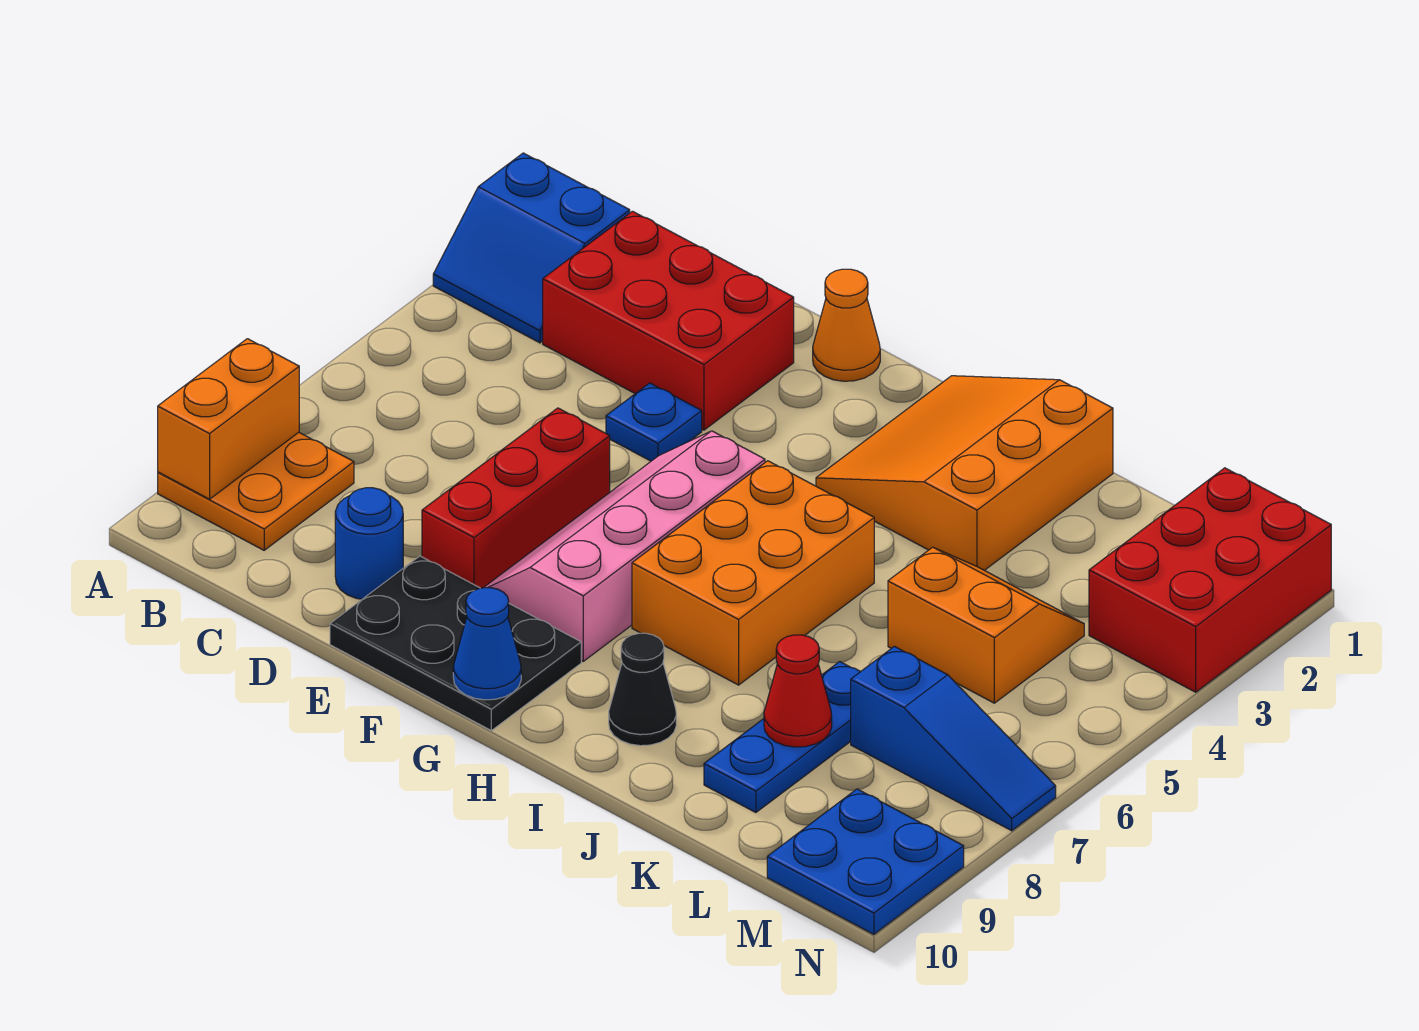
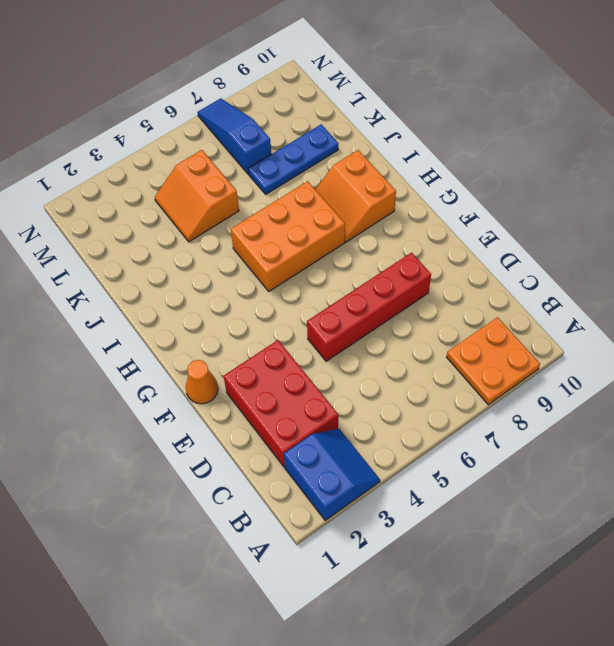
red brick E5:E8 level 1 -> red brick E6:E8 level 1
orange slope H8:I9 level 1 top 9 -> black cone I9 level 1
none -> blue round brick D9 level 1
none -> blue plate E4 level 1
none -> black plate E9:G10 level 1

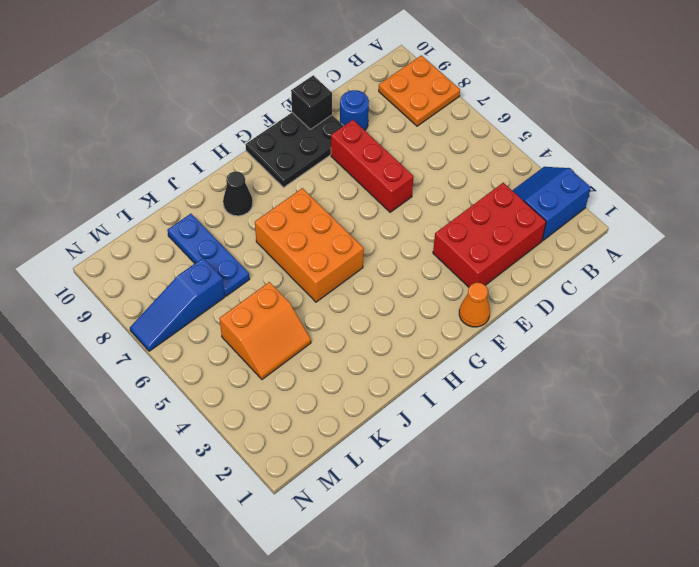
black brick E10 level 2 -> none
none -> blue plate E4 level 1
none -> pink slope F5:G8 level 1 top G
none -> orange slope H1:J3 level 1 top J

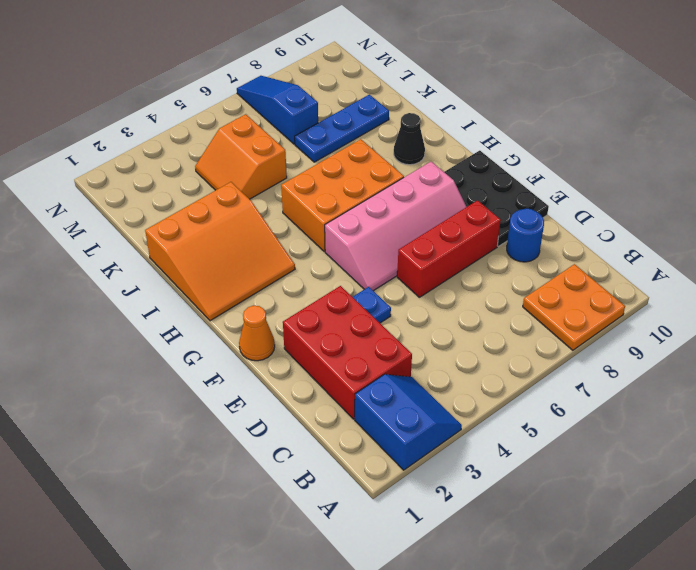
none -> red brick M1:N3 level 1
none -> blue plate M9:N10 level 1
none -> orange brick A8:A9 level 2

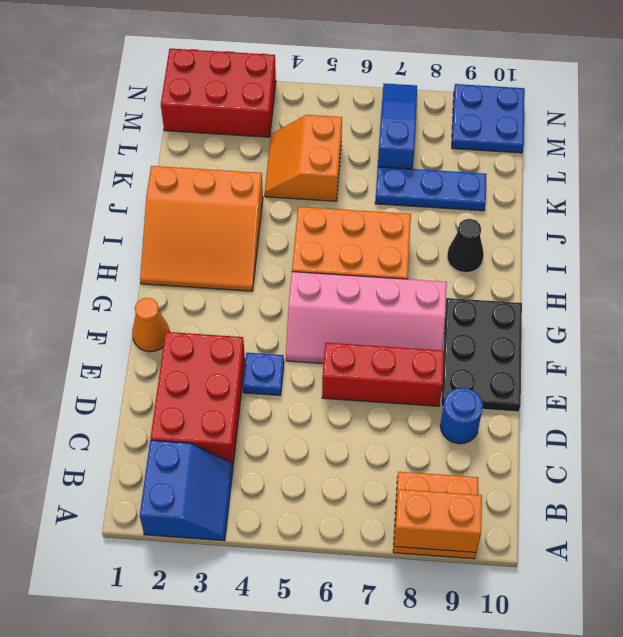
none -> blue cone G10 level 2
none -> red cone K8 level 2

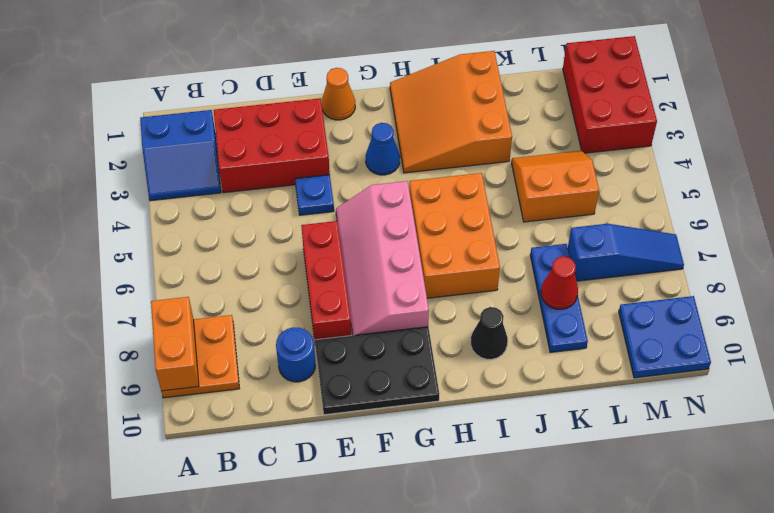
blue cone G3 level 1 -> blue cone G10 level 2

